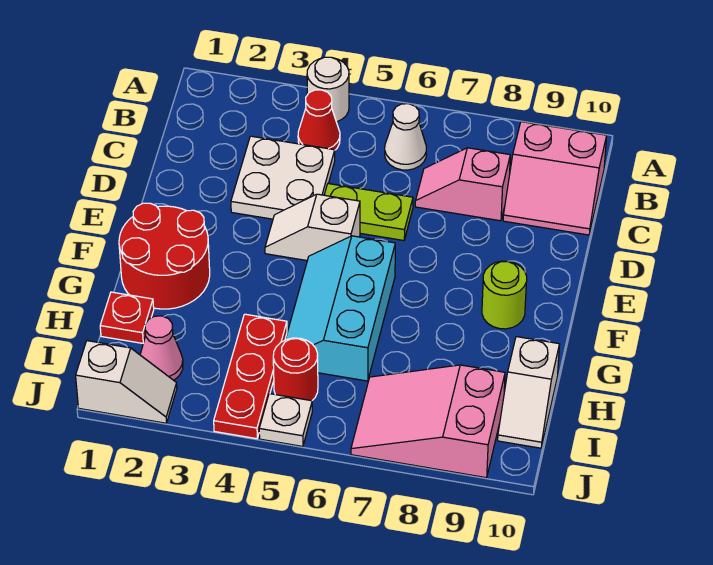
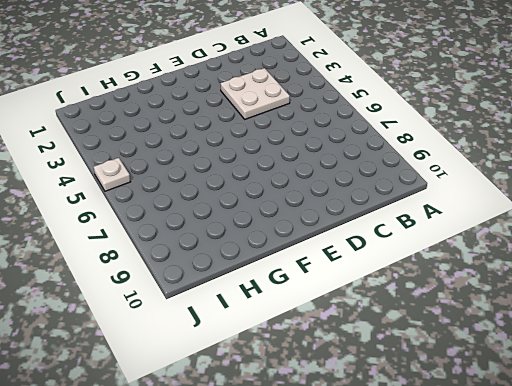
none -> white round brick A4 level 1
none -> red cone B4 level 1
none -> white cone B6 level 1

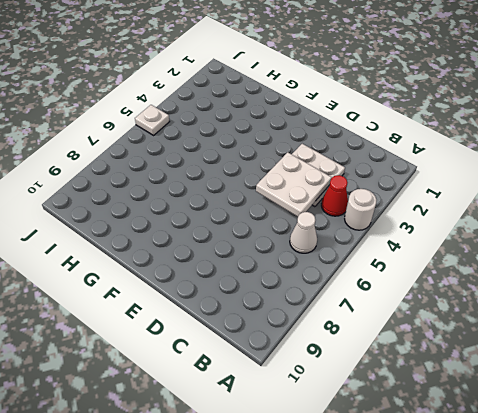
white plate C4:D5 level 2 -> none
none -> pink slope B9:C10 level 1 top B
none -> pink slope C7:C8 level 1 top 8
none -> lime plate D5:D6 level 1

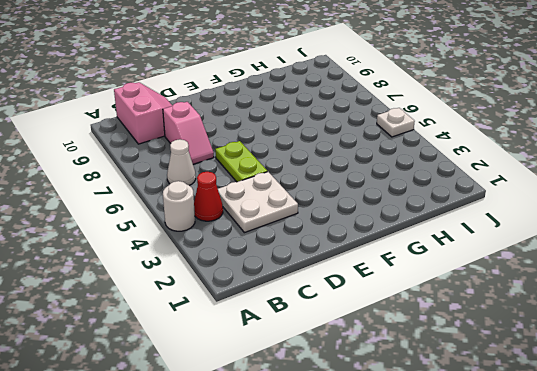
none -> white slope E4:E5 level 1 top 5
none -> red round brick F1:G2 level 1
none -> cyan slope F5:H6 level 1 top 6

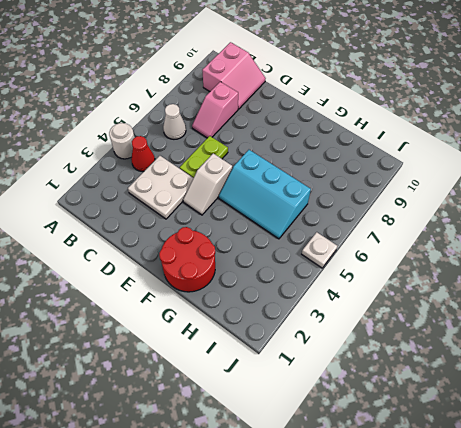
none -> lime round brick F9 level 1
none -> red plate H1 level 1
none -> red plate H4:J4 level 1

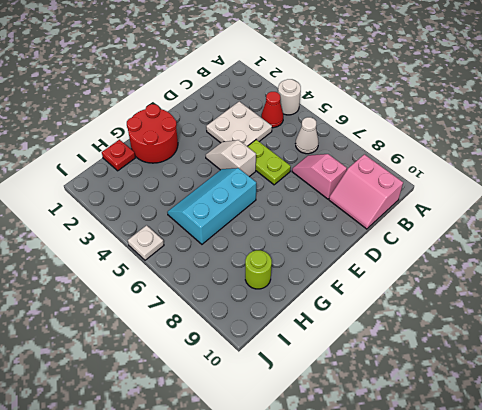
lime round brick H9 level 1 -> lime round brick F9 level 1
none -> red plate H4:J4 level 1
none -> white slope H10:I10 level 1 top H
none -> pink cone I2 level 1

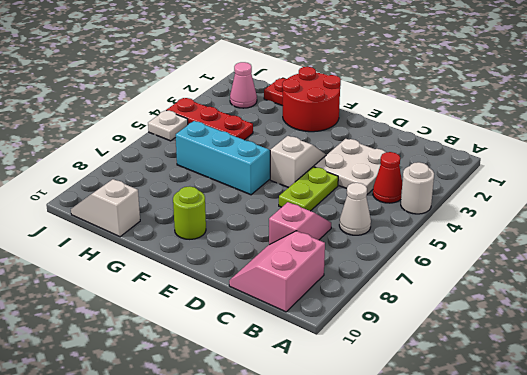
none -> red round brick I5 level 1
none -> pink slope I7:J9 level 1 top 9
none -> white slope J1:J2 level 1 top 1

